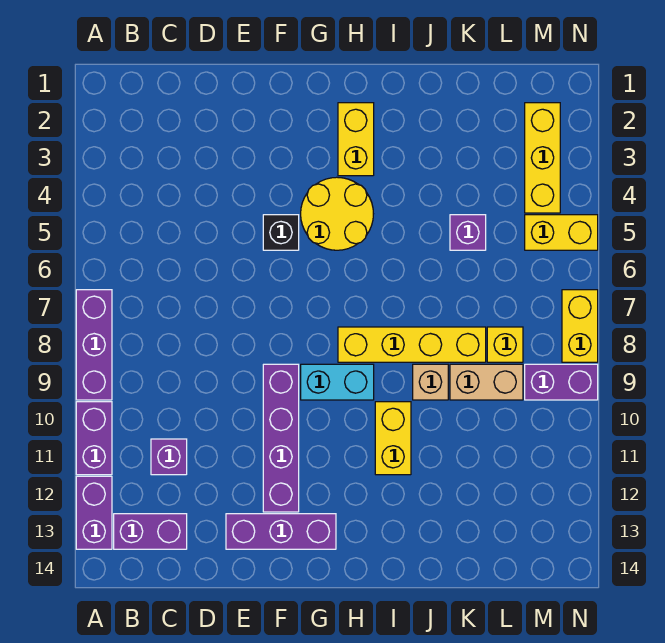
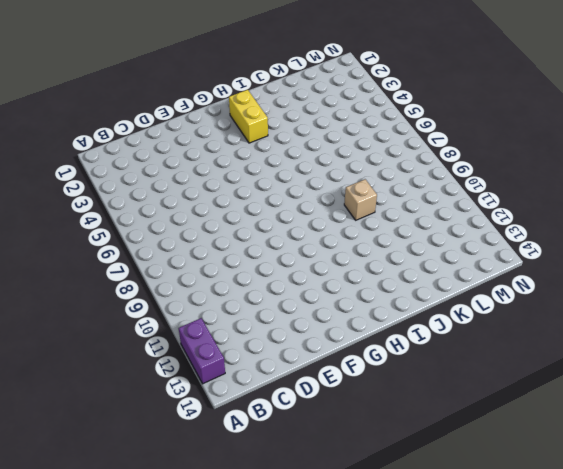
none -> purple brick A7:A9 level 1
none -> purple brick A10:A11 level 1
none -> purple brick B13:C13 level 1

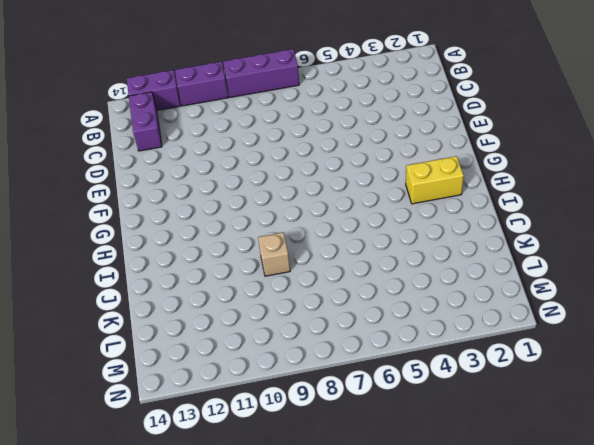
none -> purple brick C11 level 1
none -> purple brick E13:G13 level 1
none -> black brick F5 level 1

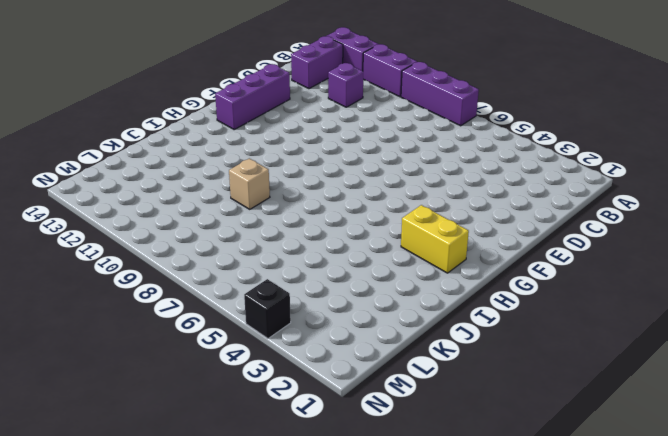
black brick N4 level 1 -> black brick F5 level 1
none -> purple brick F9:F12 level 1
none -> yellow round brick G4:H5 level 1
none -> cyan brick G9:H9 level 1

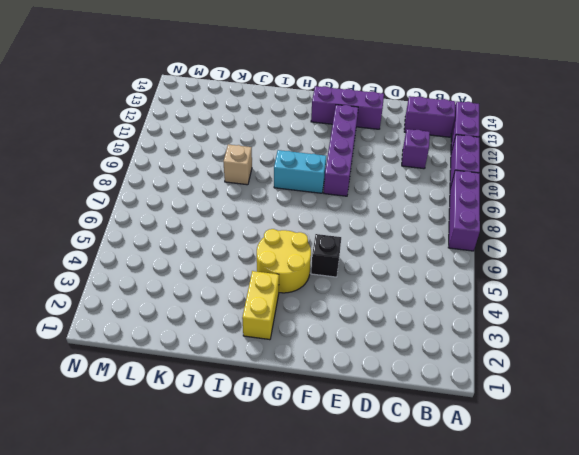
none -> yellow brick H8:K8 level 1
none -> yellow brick I10:I11 level 1
none -> purple brick K5 level 1

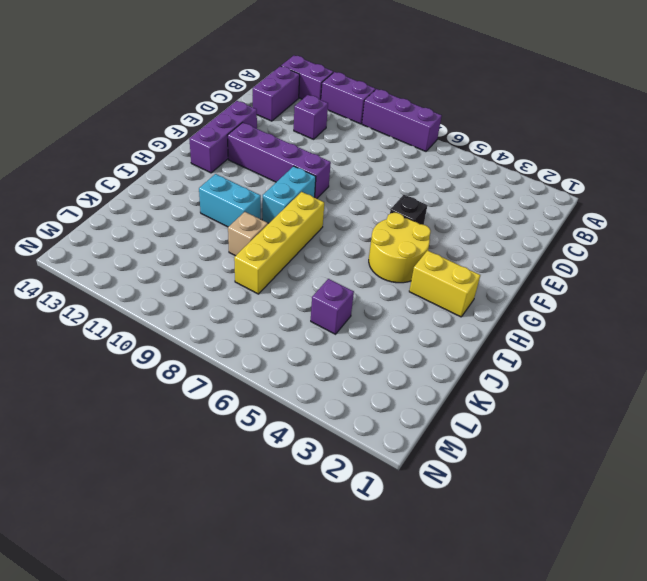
cyan brick I10:I11 level 1 -> yellow brick I10:I11 level 1
none -> tan brick K9:L9 level 1
none -> yellow brick L8 level 1
none -> yellow brick M2:M4 level 1

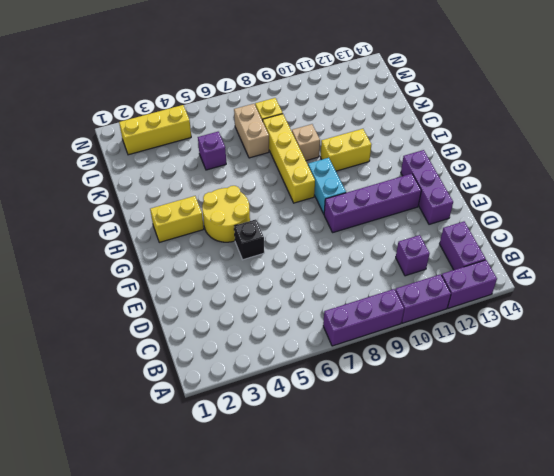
tan brick K7:L7 level 1 -> tan brick K9:L9 level 1
none -> yellow brick M5:N5 level 1
none -> purple brick M9:N9 level 1
none -> yellow brick N7:N8 level 1

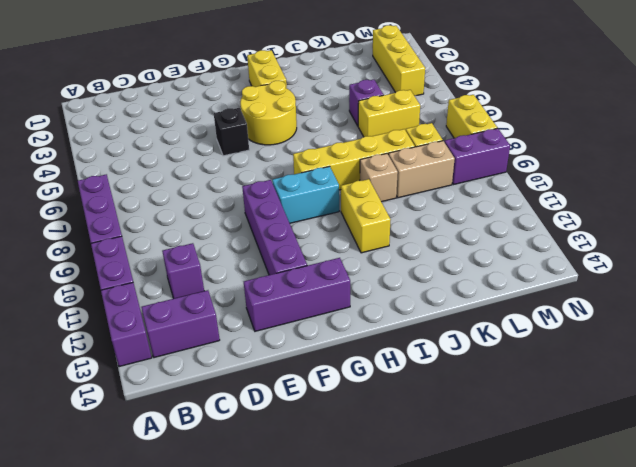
yellow brick K6:L6 level 1 -> yellow brick M5:N5 level 1

